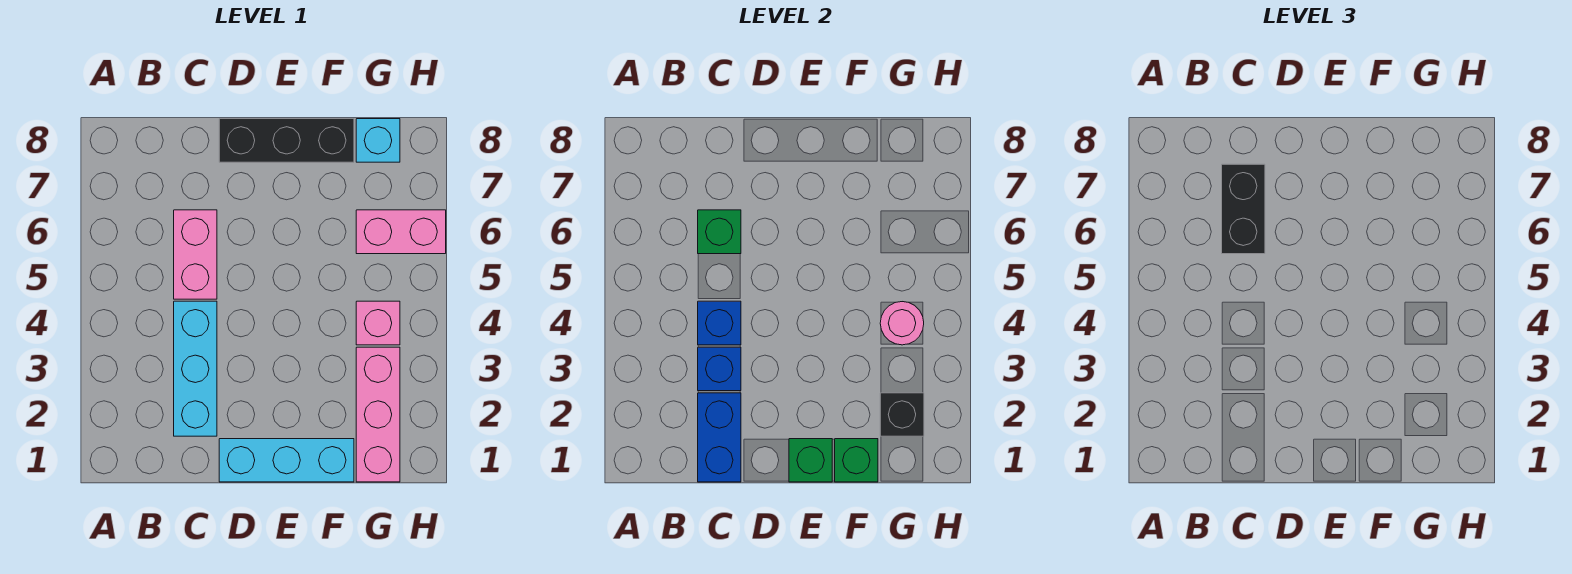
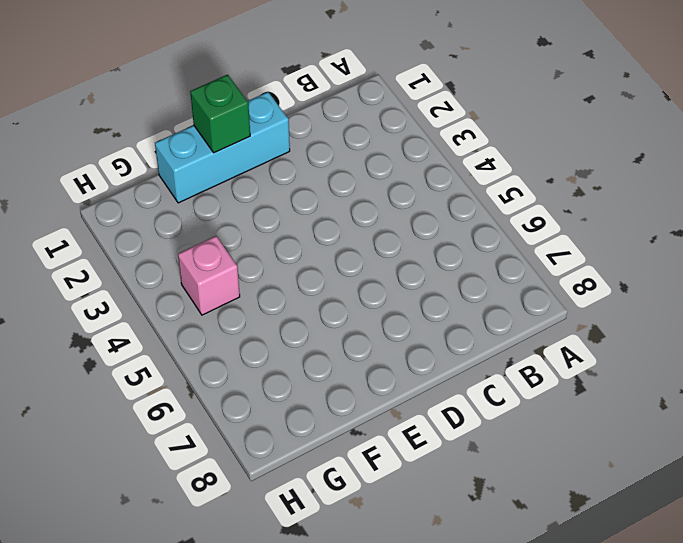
none -> cyan brick C2:C4 level 1
none -> pink brick C5:C6 level 1
none -> black brick D8:F8 level 1

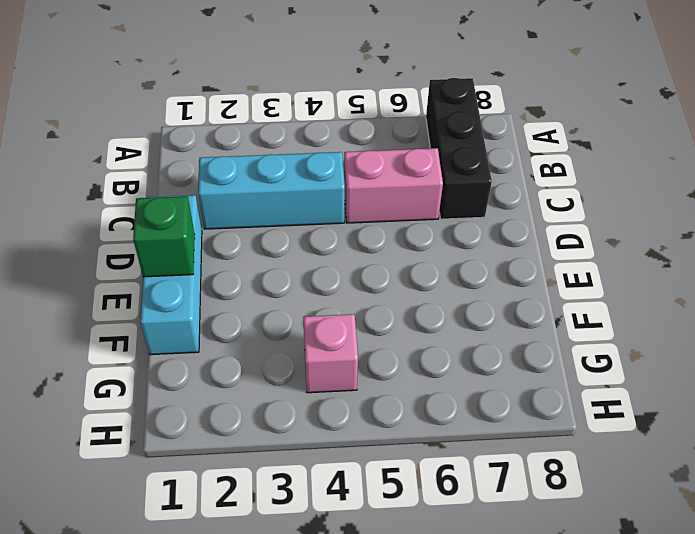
black brick A7:C7 level 1 -> black brick D8:F8 level 1
none -> pink brick G1:G3 level 1
none -> pink brick G6:H6 level 1
none -> cyan brick G8 level 1

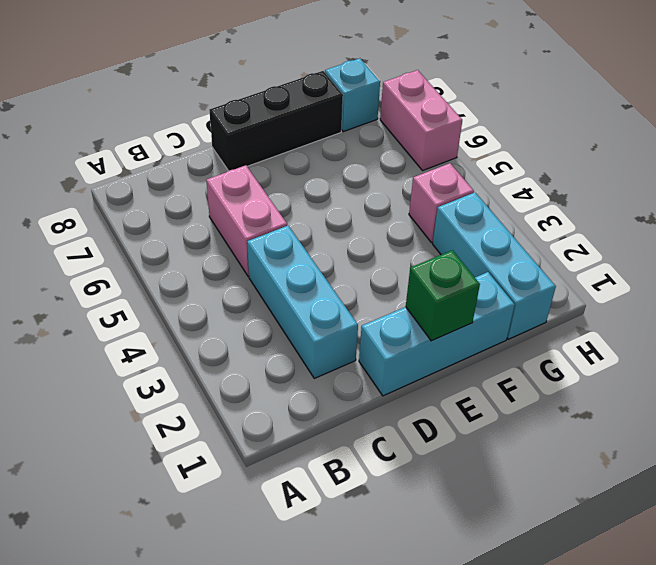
cyan brick G1:G3 level 1 -> pink brick G1:G3 level 1
pink brick H6:H7 level 1 -> pink brick G6:H6 level 1
none -> blue brick C1:C2 level 2
none -> blue brick C3 level 2
none -> blue brick C4 level 2

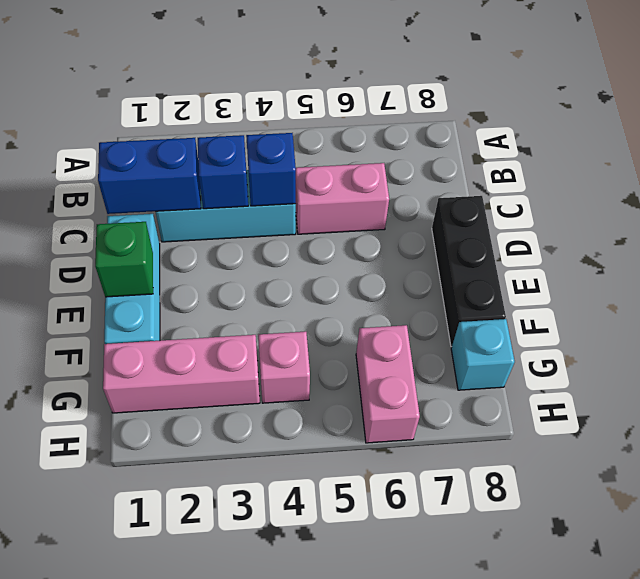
none -> green brick C6 level 2
none -> green brick F1 level 2
none -> black brick G2 level 2

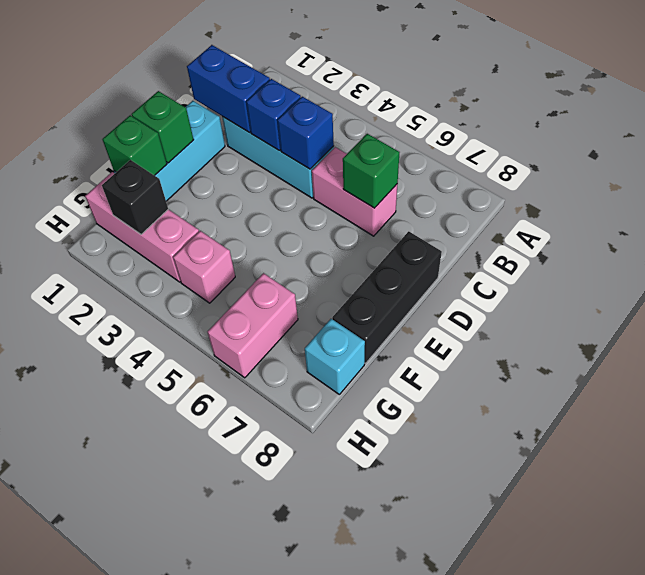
none -> pink round brick G4 level 2
none -> black brick C6:C7 level 3

